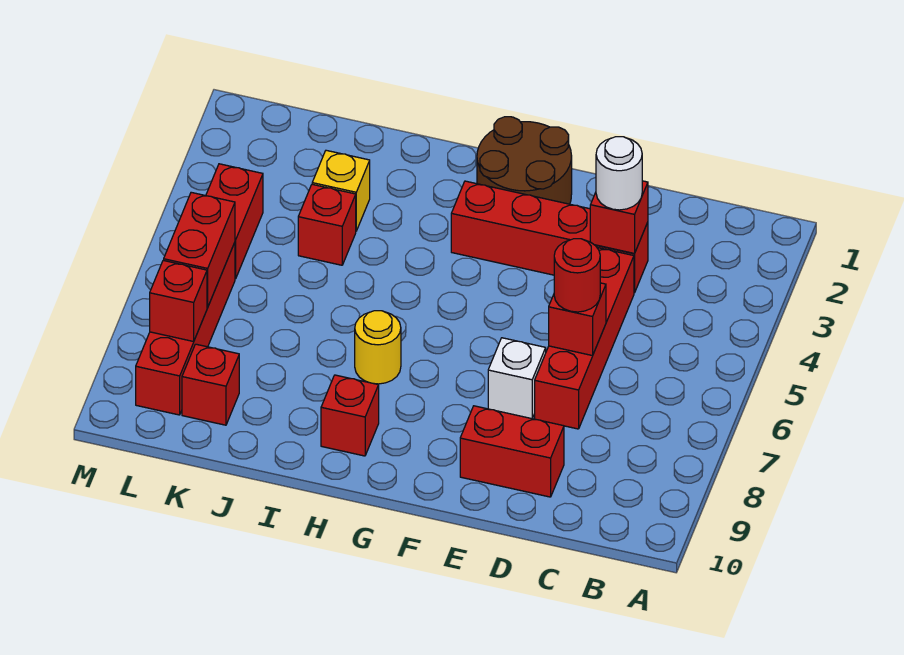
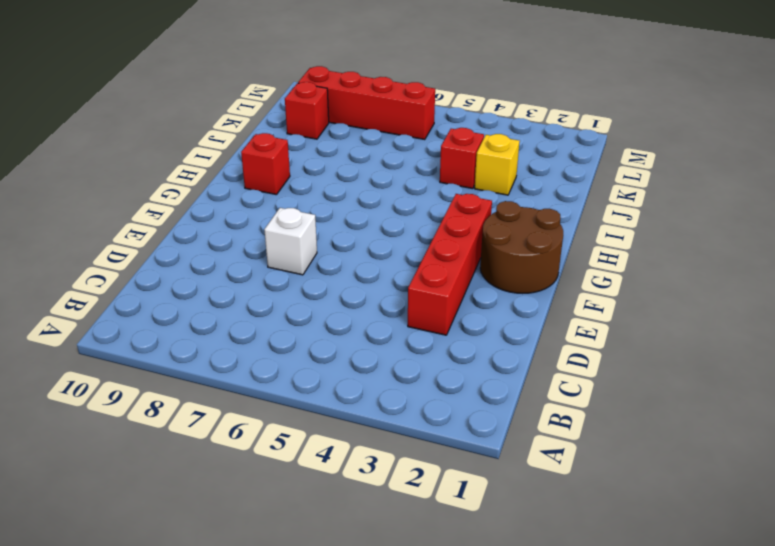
none -> red brick D4:D7 level 1
none -> red brick D9:E9 level 1
none -> yellow round brick H7 level 1

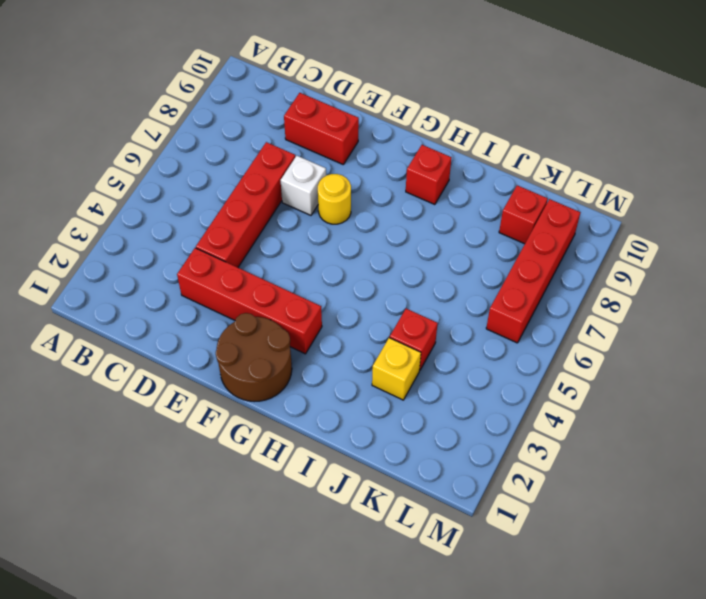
yellow round brick F7 level 1 -> yellow round brick H7 level 1
none -> red brick L4:L5 level 1
none -> red brick D3 level 2
none -> red brick D6 level 2

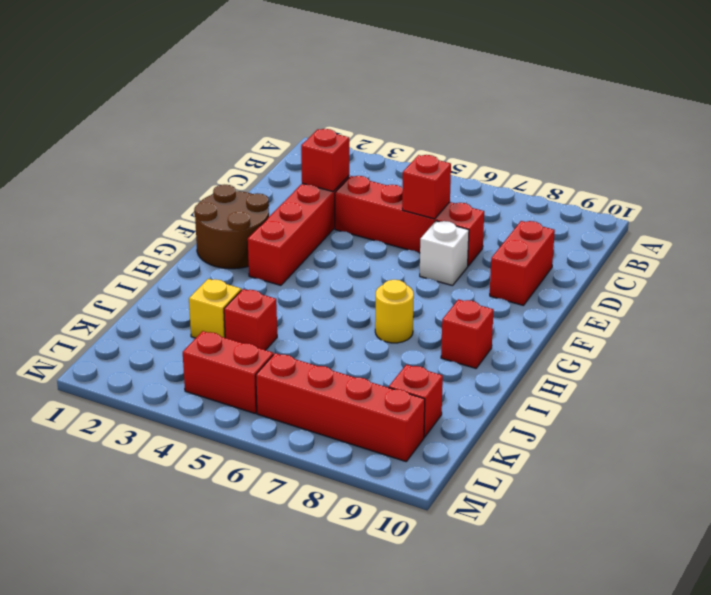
none -> red brick L6:L7 level 2
none -> red brick L8 level 2
none -> white round brick D3 level 3

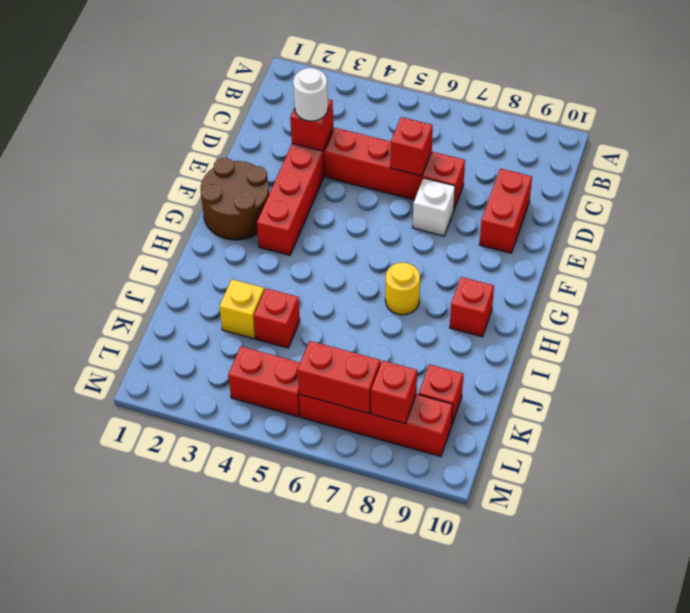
none -> red round brick D6 level 3

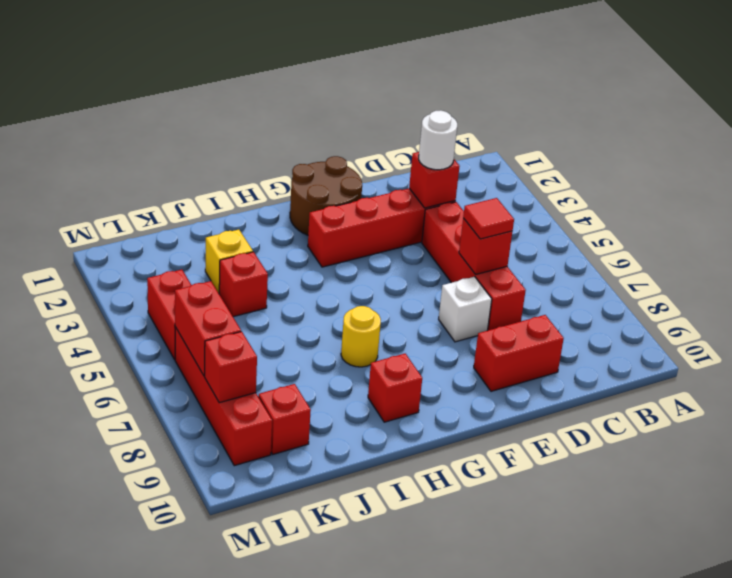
red tile D6 level 3 -> red round brick D6 level 3

